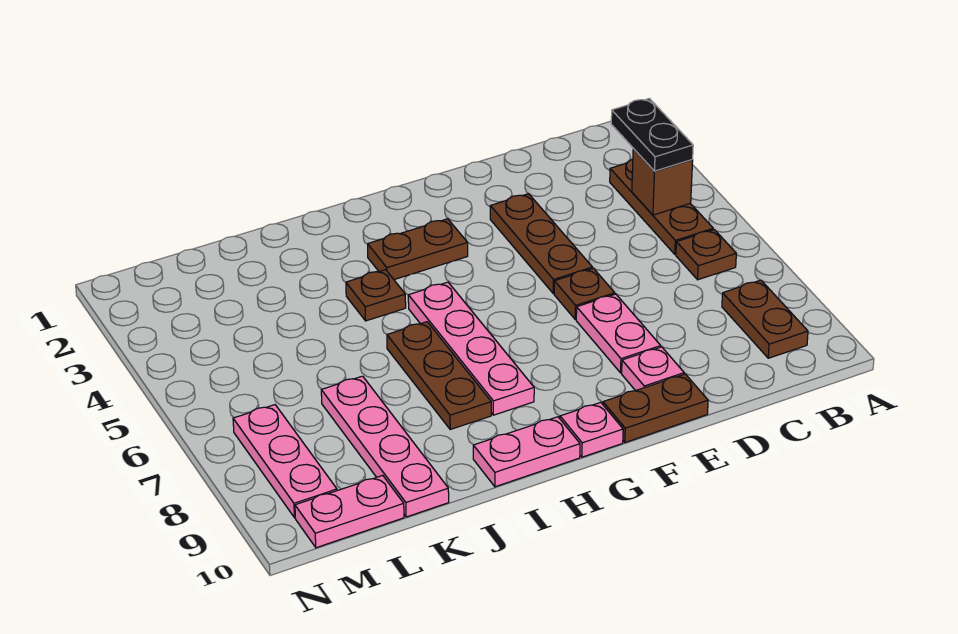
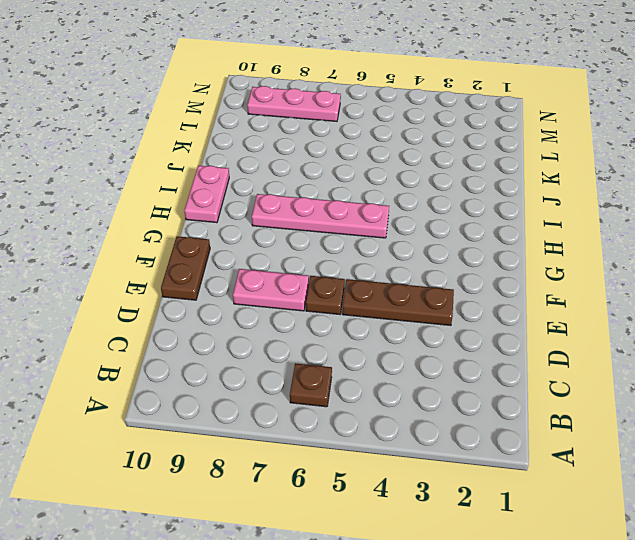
none -> brown plate B3:B5 level 1
none -> brown plate B8:B9 level 1
none -> pink plate E9 level 1

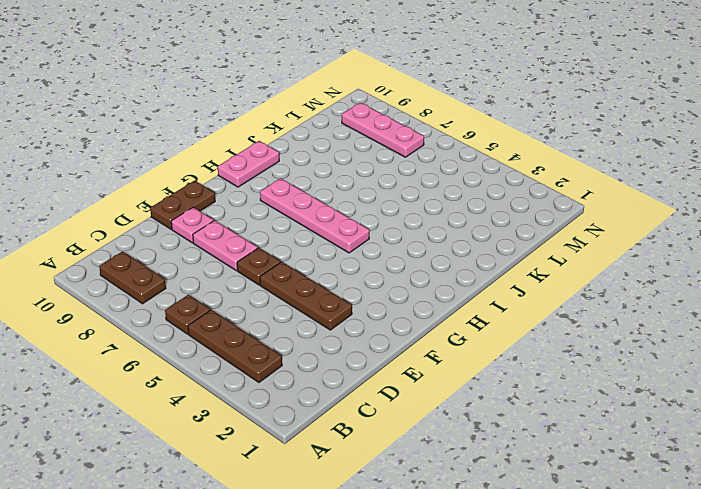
none -> brown plate G3:H3 level 1
none -> pink plate G10 level 1
none -> brown plate I4 level 1

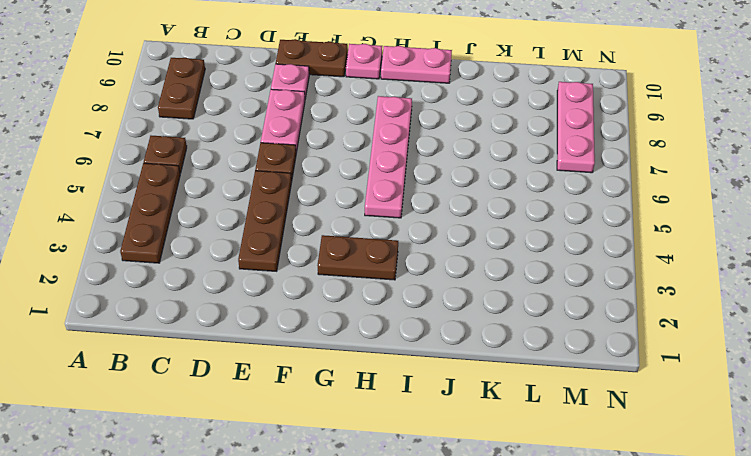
none -> brown plate I4 level 1
none -> brown plate I6:I8 level 1
none -> pink plate K7:K10 level 1

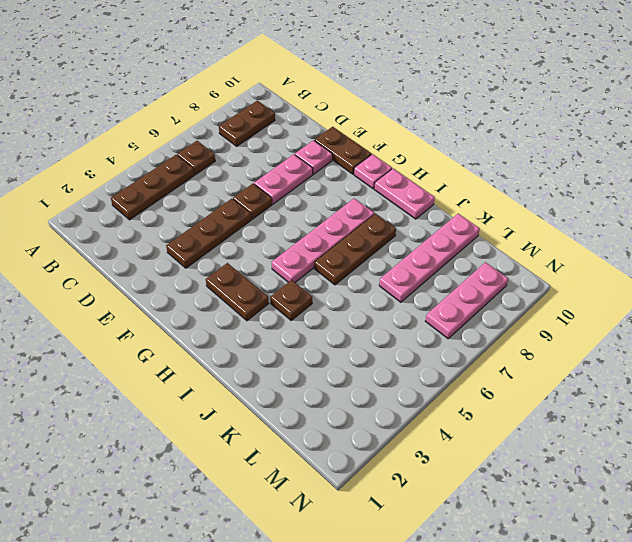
none -> pink plate L10:M10 level 1
none -> brown brick B4 level 2
none -> black plate B3:B4 level 3

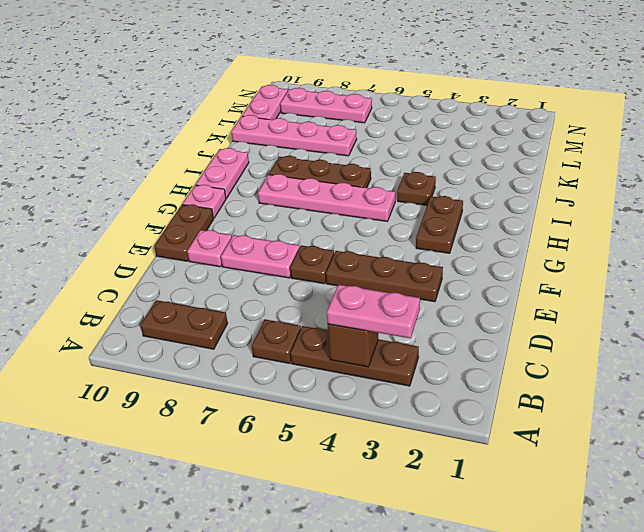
pink plate B3:B4 level 3 -> black plate B3:B4 level 3

